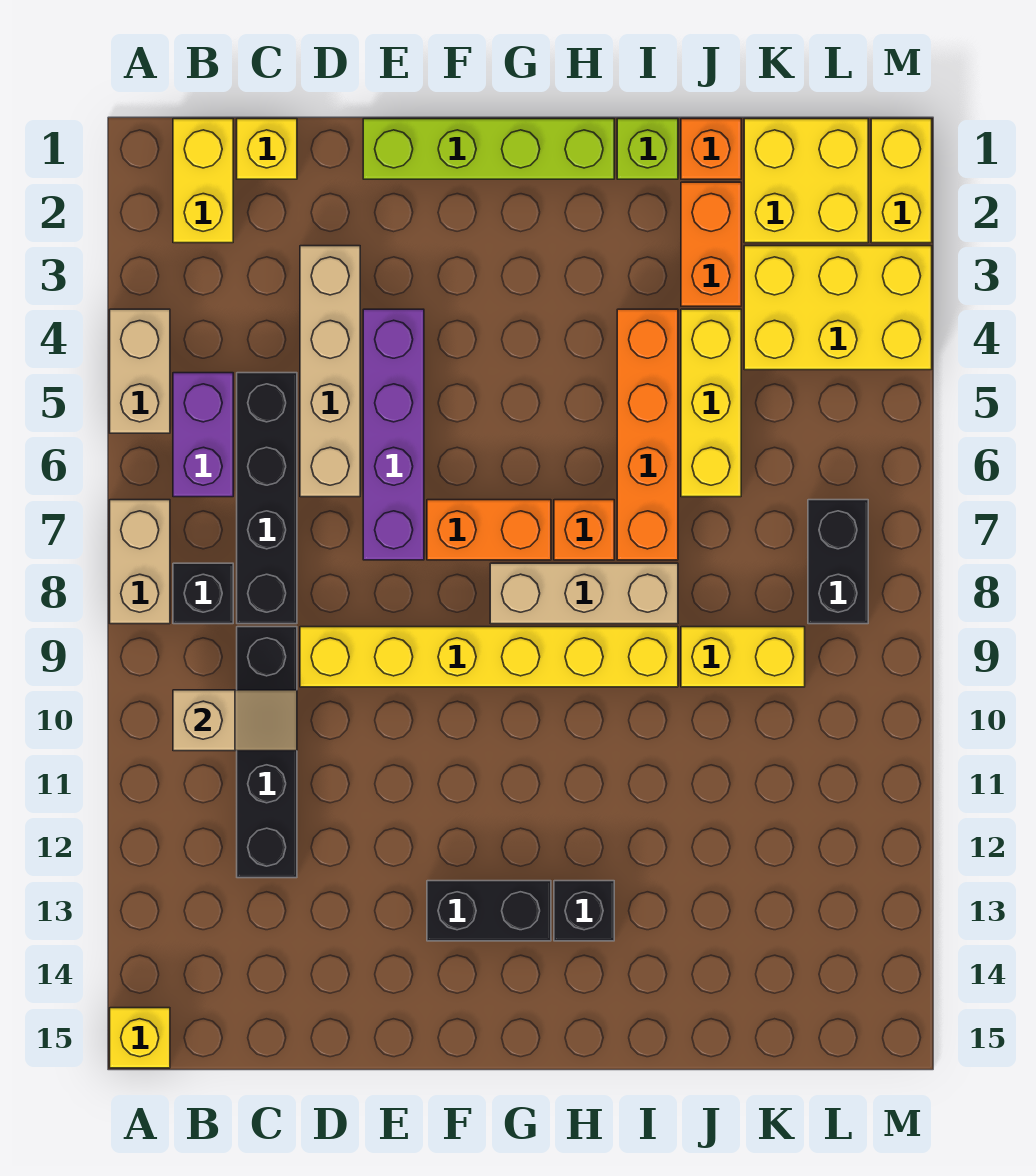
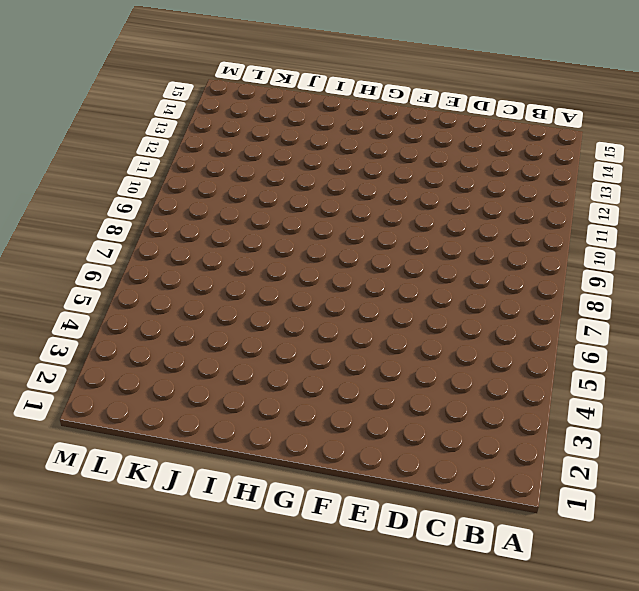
none -> tan brick A4:A5 level 1
none -> tan brick A7:A8 level 1
none -> yellow brick A15 level 1

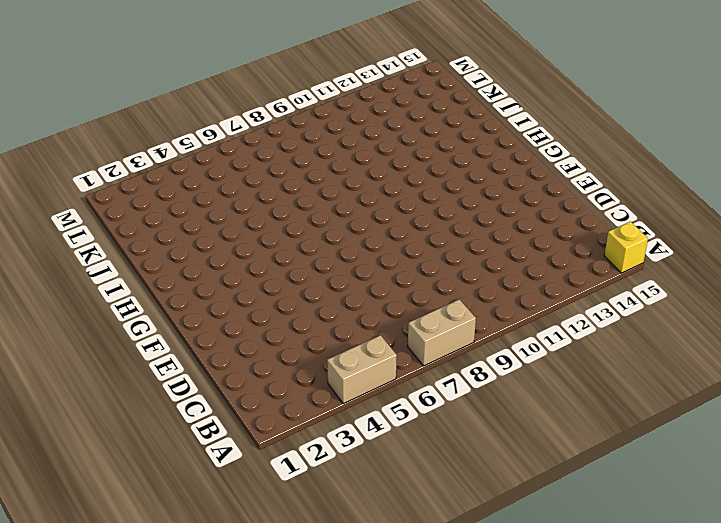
none -> yellow brick B1:B2 level 1
none -> purple brick B5:B6 level 1
none -> black brick B8 level 1

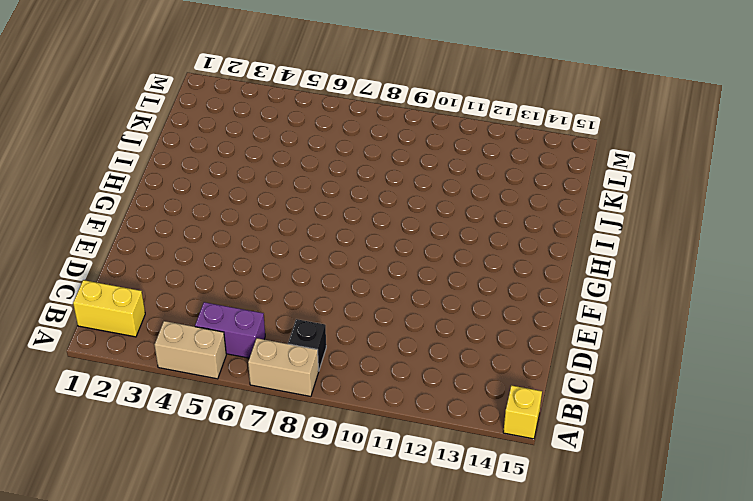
none -> yellow brick C1 level 1
none -> black brick C5:C8 level 1
none -> black brick C9:C12 level 1

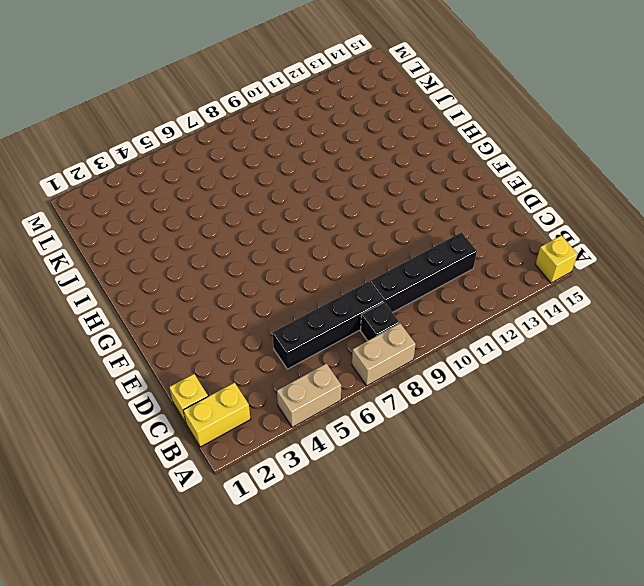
none -> purple brick B5:B6 level 1
none -> tan brick D3:D6 level 1
none -> yellow brick D9:I9 level 1

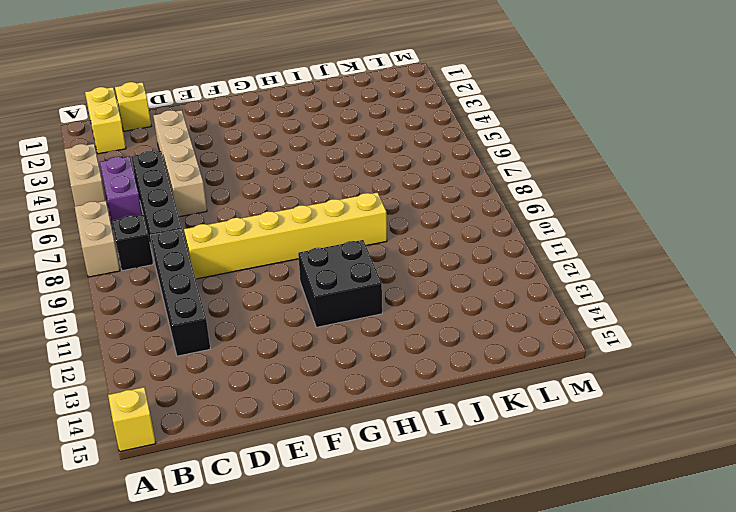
black brick G11:H12 level 1 -> none
none -> lime brick E1:H1 level 1
none -> purple brick E4:E7 level 1
none -> orange brick F7:G7 level 1

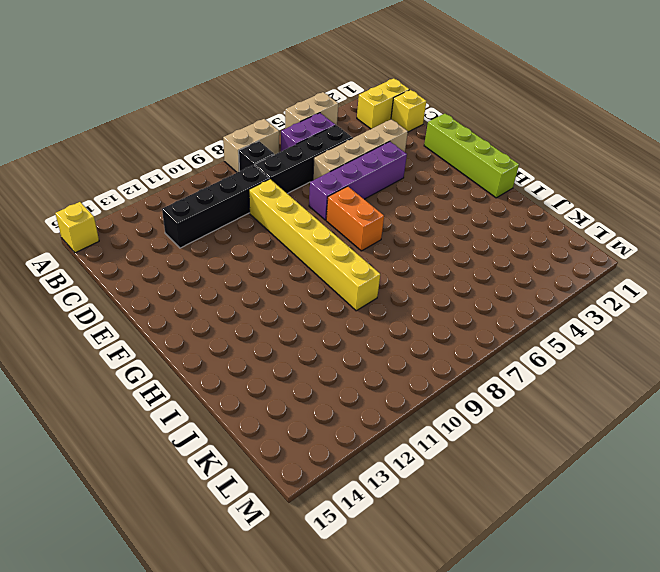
none -> black brick F13:G13 level 1
none -> tan brick G8:I8 level 1
none -> orange brick H7 level 1

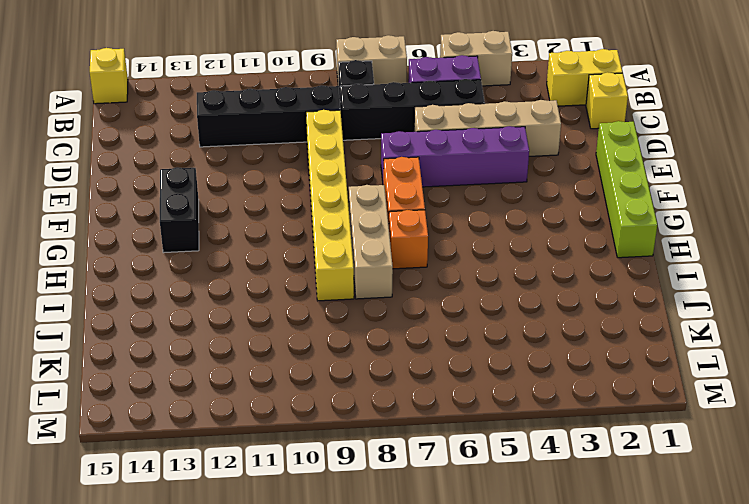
none -> black brick H13 level 1
none -> lime brick I1 level 1
none -> orange brick I4:I7 level 1

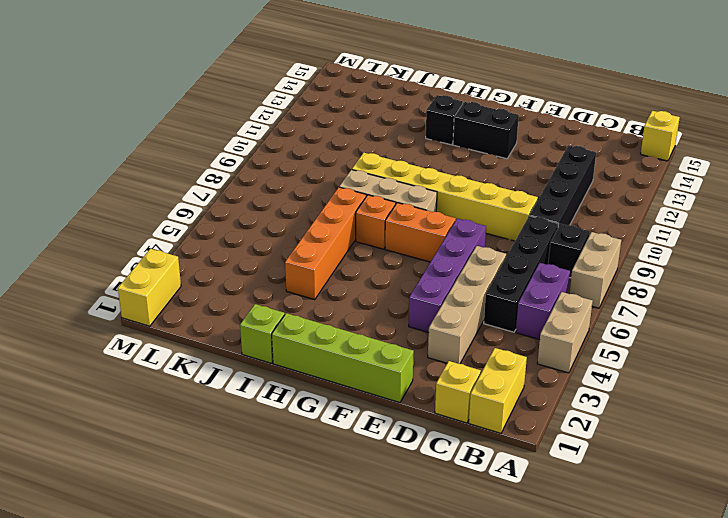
none -> orange brick J1 level 1
none -> orange brick J2:J3 level 1
none -> yellow brick J4:J6 level 1

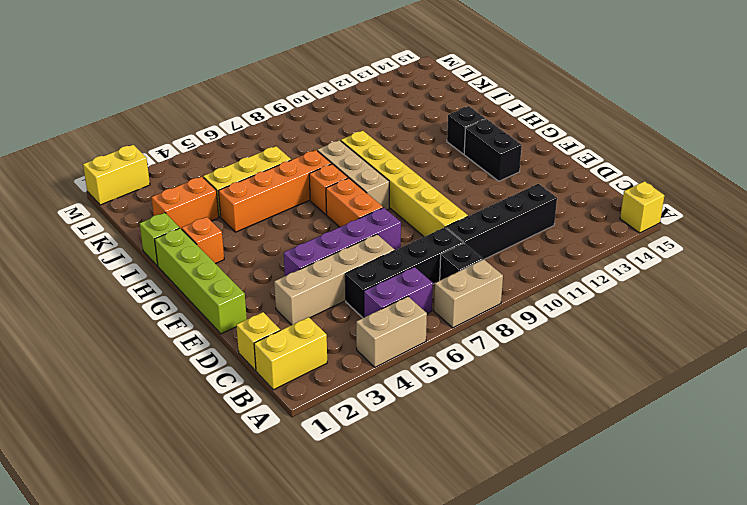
orange brick H2 level 1 -> orange brick J1 level 1
none -> yellow brick J9:K9 level 1
none -> yellow brick K1:L2 level 1
none -> yellow brick K3:M4 level 1

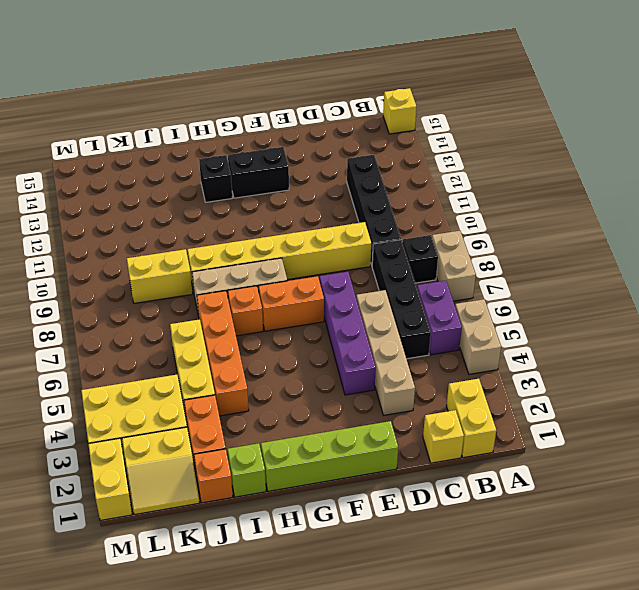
yellow slope K1:L2 level 1 top 2 -> yellow brick K1:L2 level 1
none -> black brick L7:L8 level 1
none -> tan slope B10:C10 level 2 top B

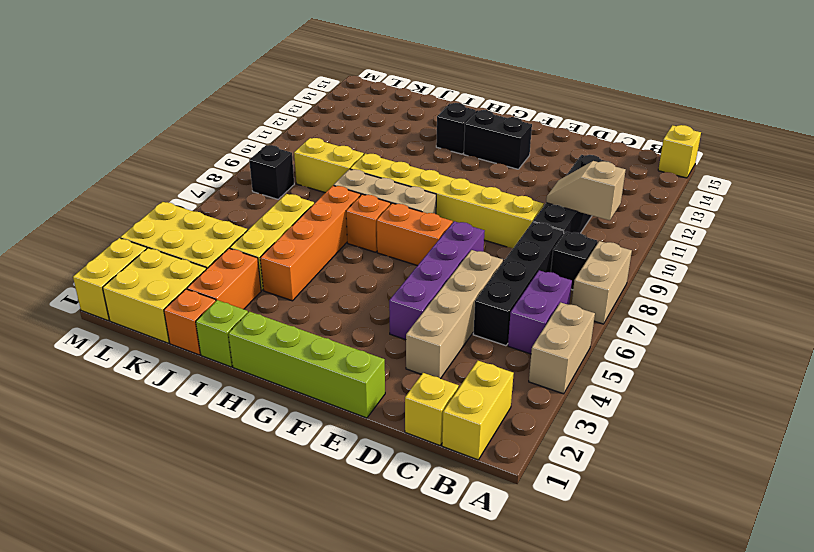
black brick L8 level 1 -> black brick L7:L8 level 1

